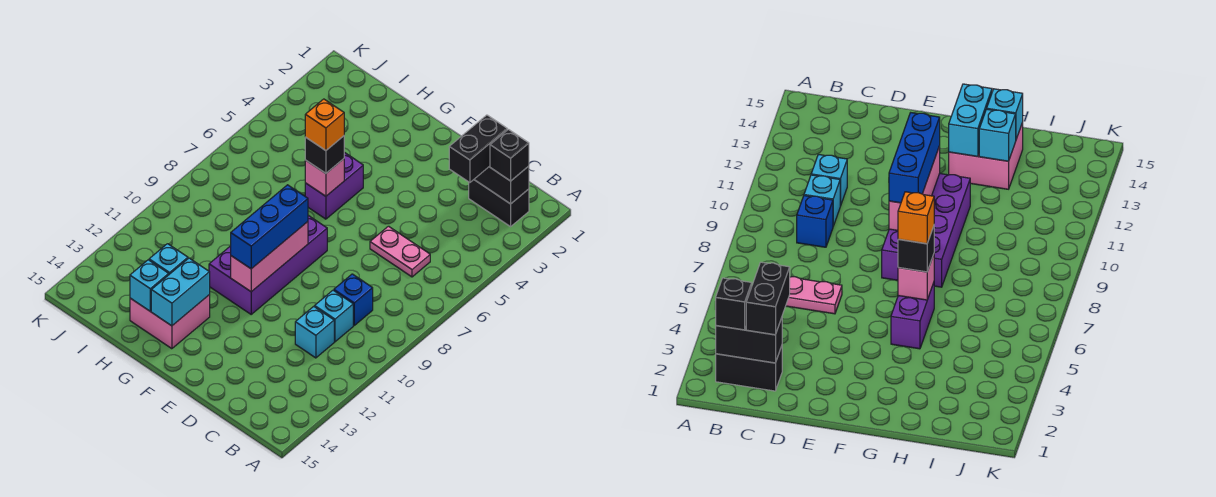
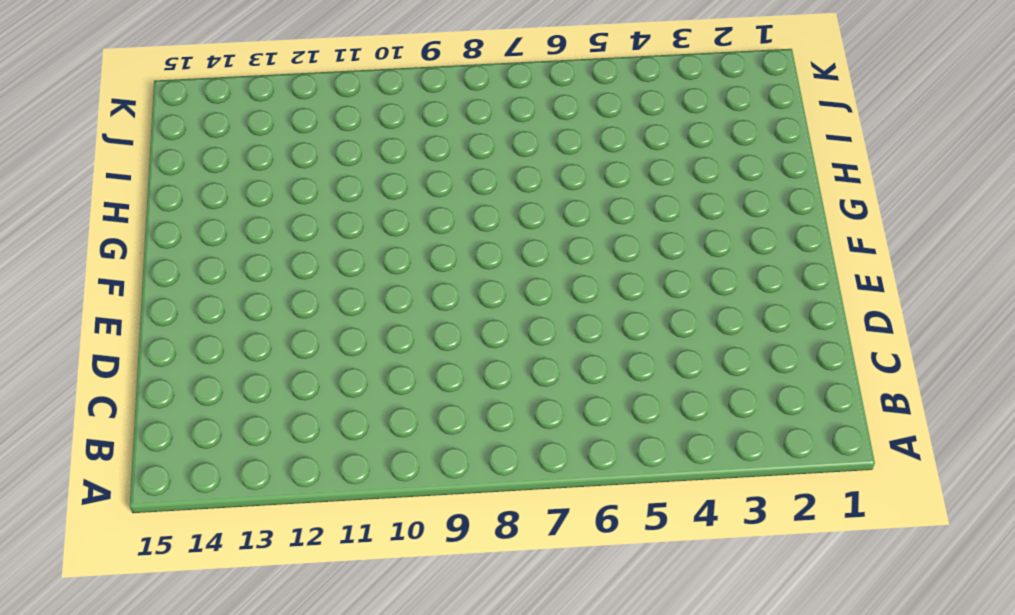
none -> black brick B2:C2 level 1
none -> pink plate C6:D6 level 1
none -> blue brick C9 level 1

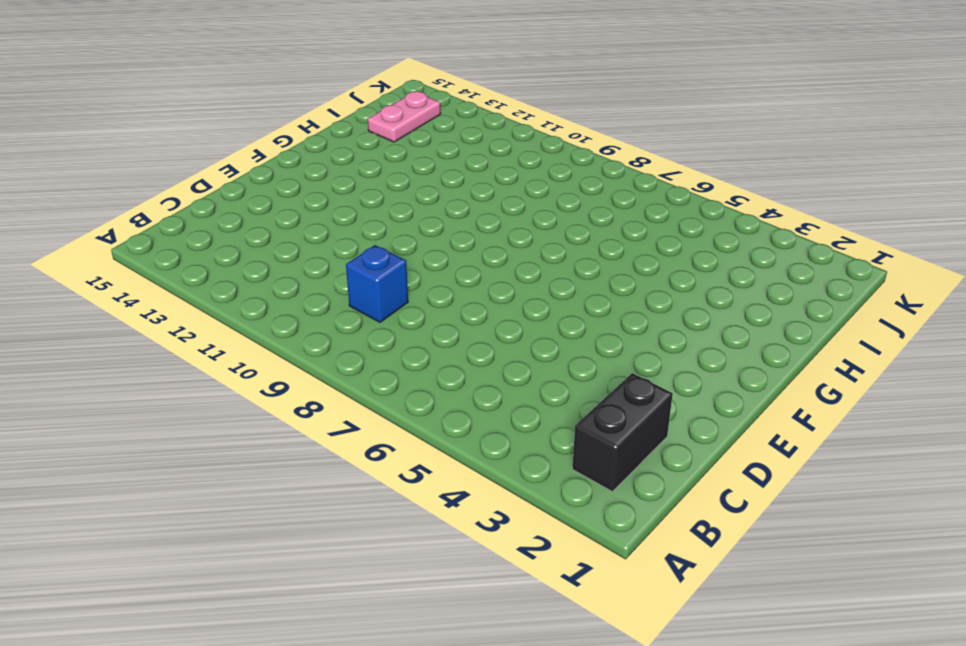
pink plate I14:J14 level 1 -> pink plate C6:D6 level 1
none -> cyan brick C10 level 1
none -> cyan brick C11 level 1
none -> purple brick F8:G11 level 1

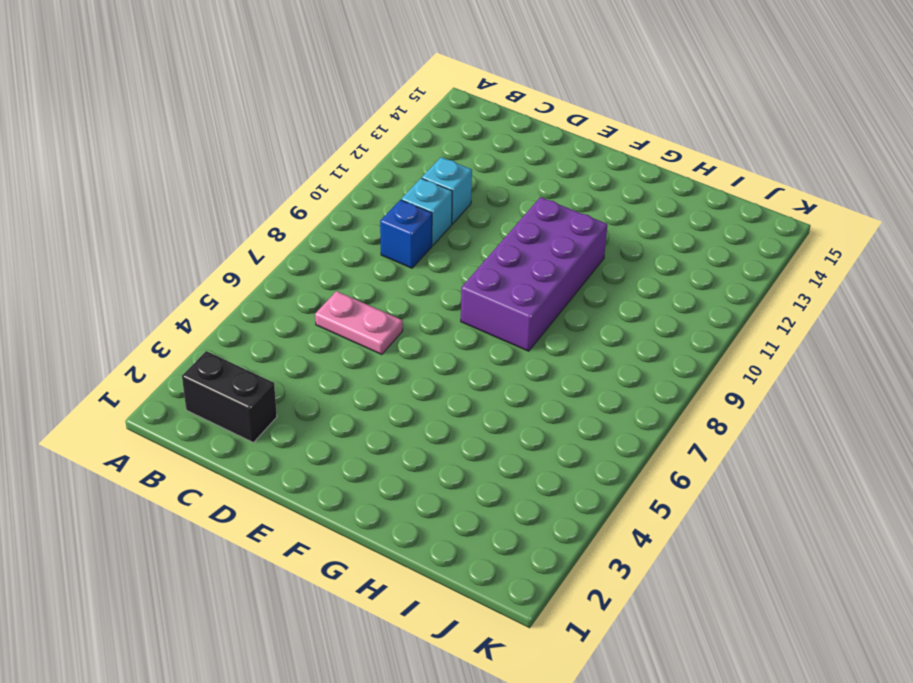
none -> purple brick G5:G6 level 1
none -> pink brick G13:H14 level 1
none -> black brick B2:C2 level 2

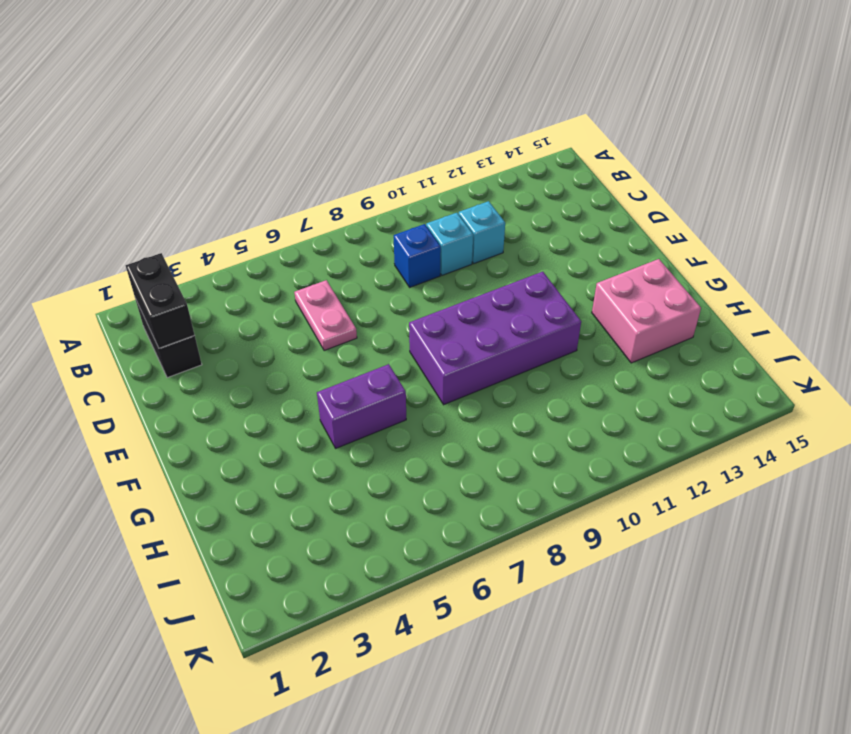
none -> pink brick F9:F11 level 2
none -> pink brick G6 level 2
none -> cyan brick G13:G14 level 2

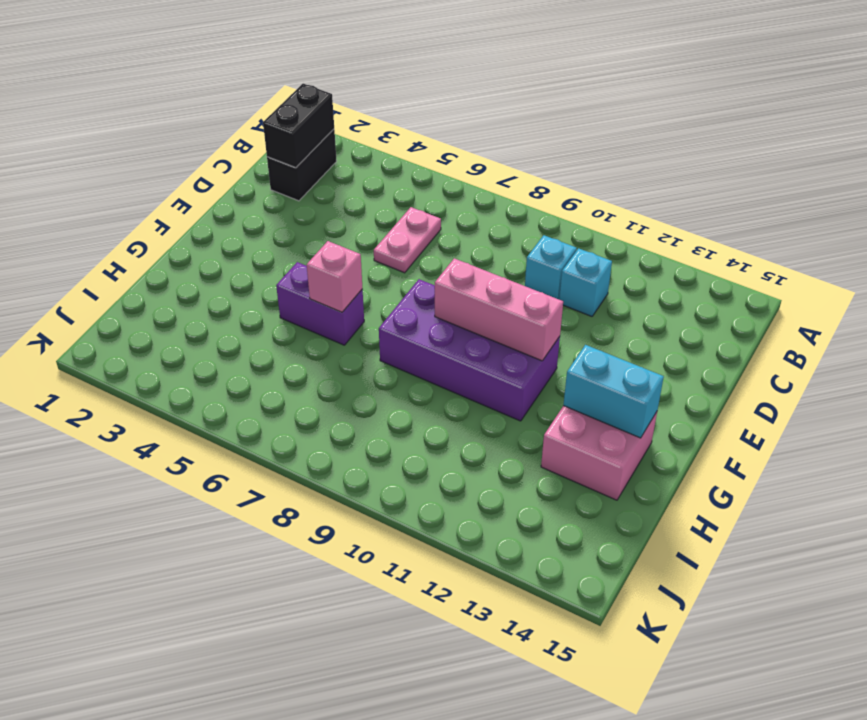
none -> blue brick C9 level 1
none -> cyan brick H13 level 2
none -> cyan brick H14 level 2

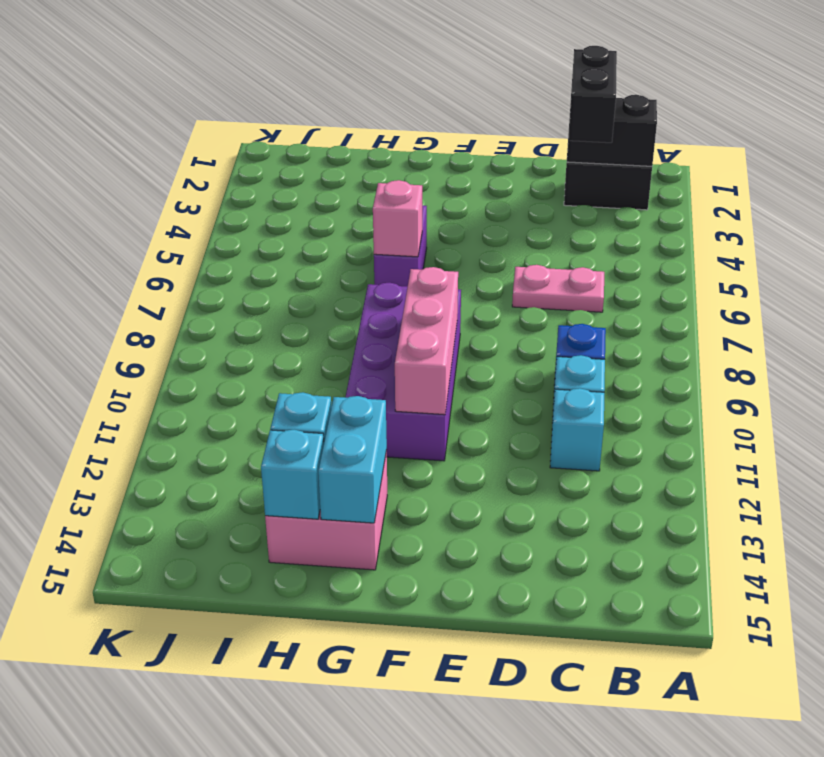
none -> black brick B2 level 3
none -> blue brick F9:F11 level 3
none -> black brick G6 level 3

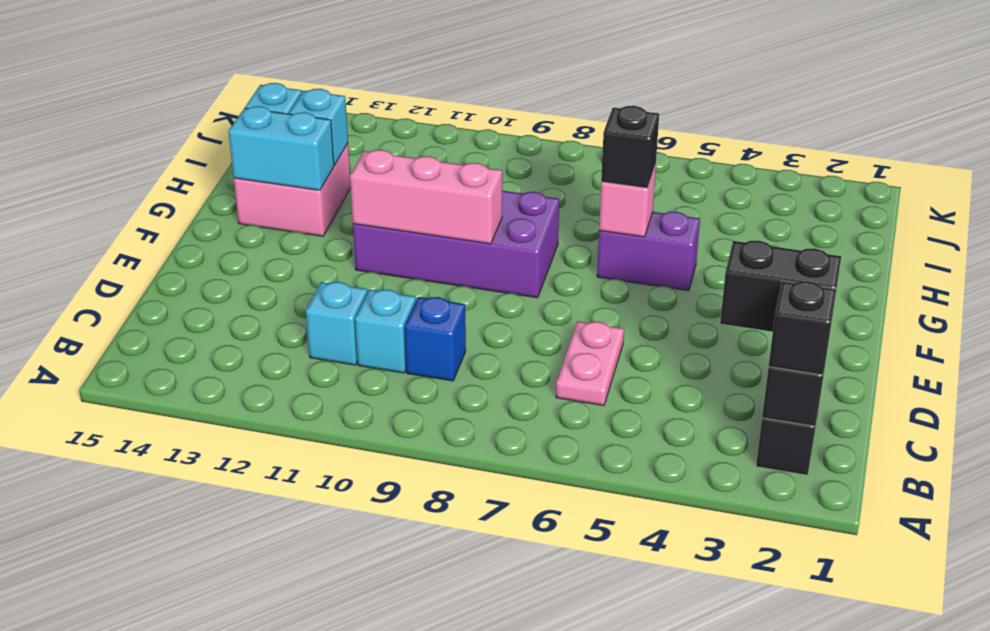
none -> blue brick F9:F11 level 3
none -> orange brick G6 level 4

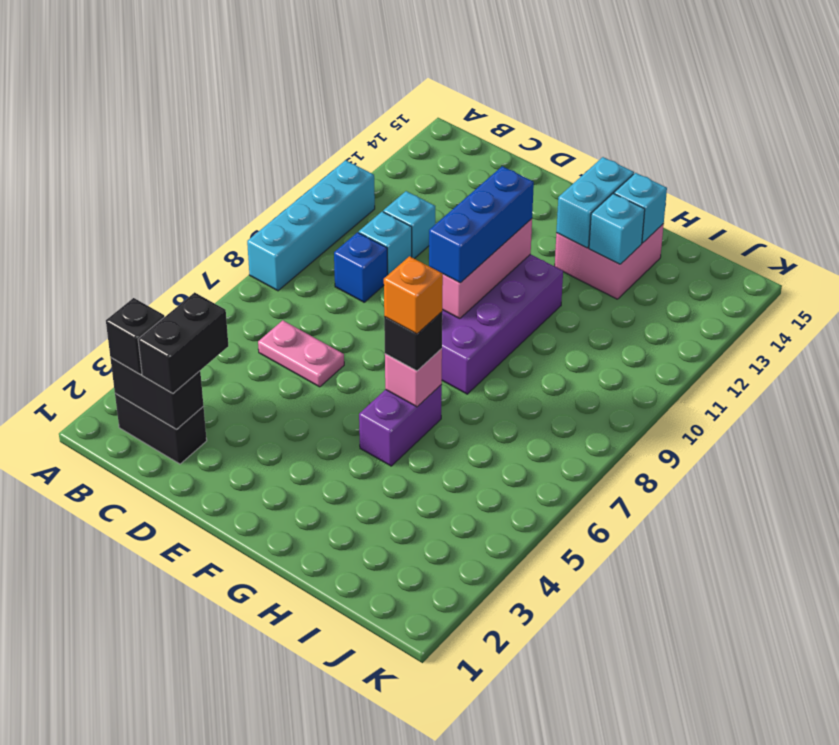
cyan brick A8:A11 level 1 -> none

